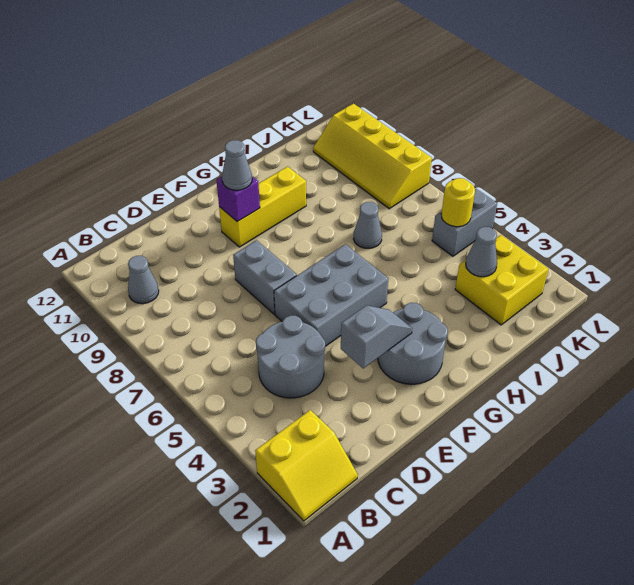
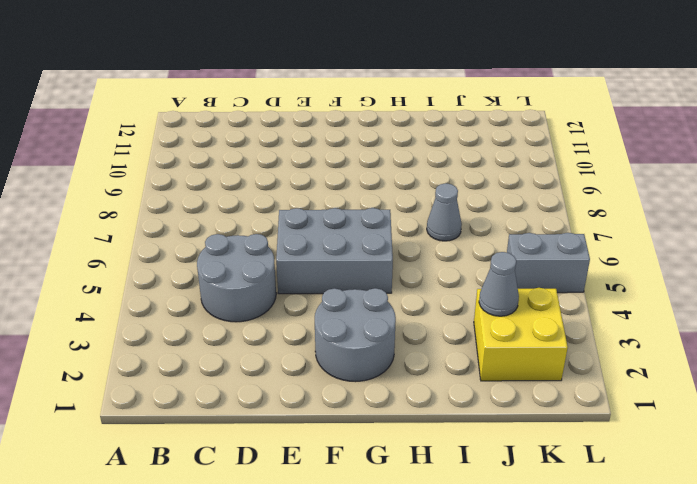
none -> yellow slope A1:B2 level 1 top 2
none -> grey cone B10 level 1
none -> grey brick E7:E8 level 1

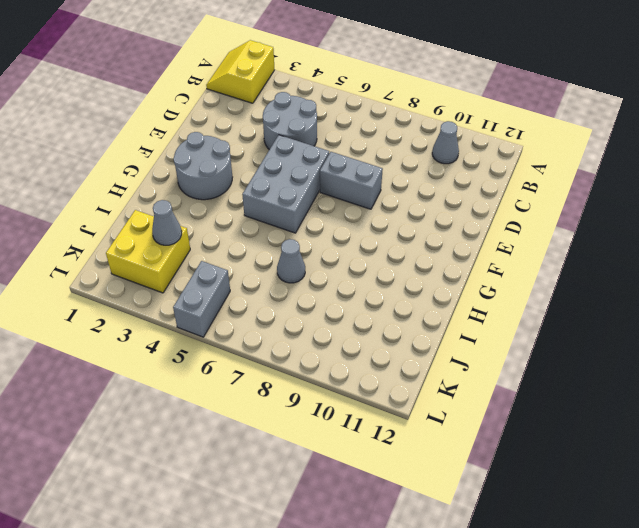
none -> yellow brick F10:H10 level 1
none -> yellow slope K8:L11 level 1 top L
none -> grey slope E3:F3 level 2 top E

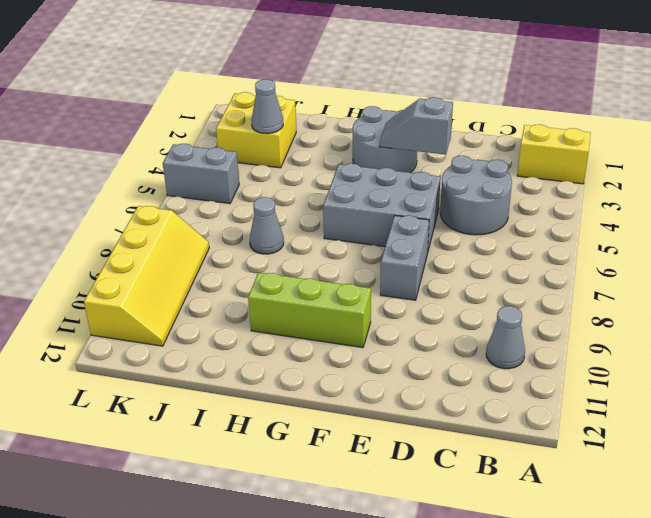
lime brick F10:H10 level 1 -> yellow brick F10:H10 level 1
none -> purple brick F10 level 2
none -> yellow round brick K5 level 2
none -> grey cone F10 level 3

